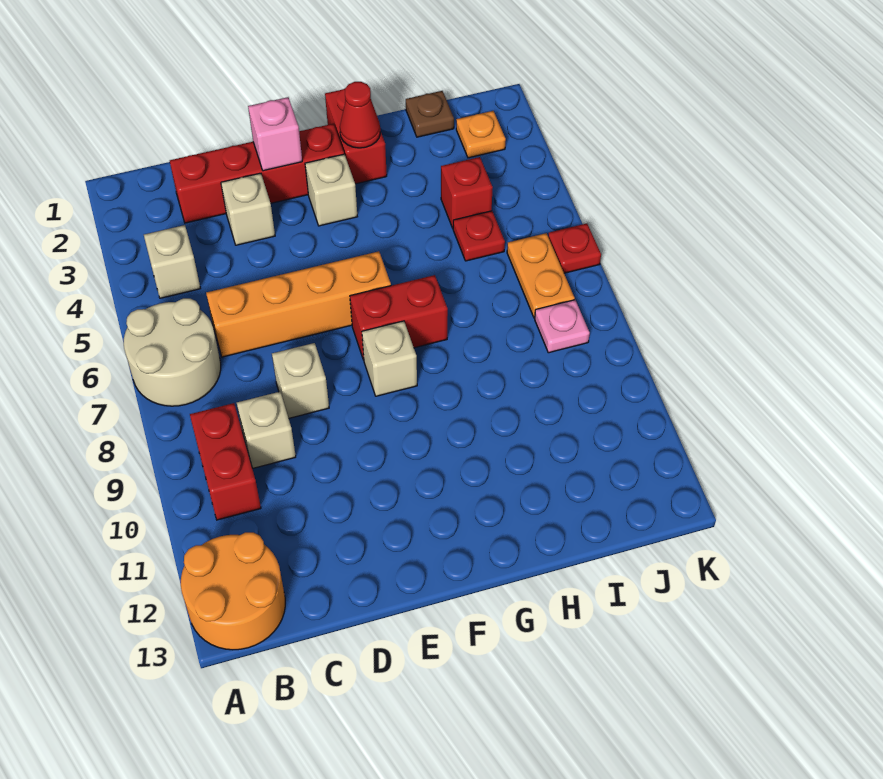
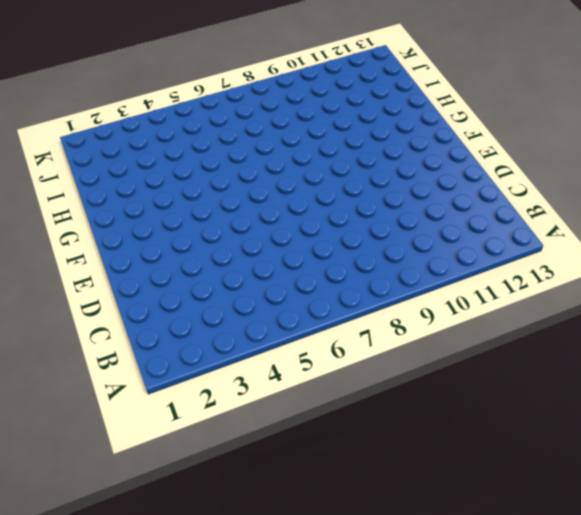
none -> tan round brick A6:B7 level 1
none -> orange round brick A12:B13 level 1
none -> tan brick B4 level 1

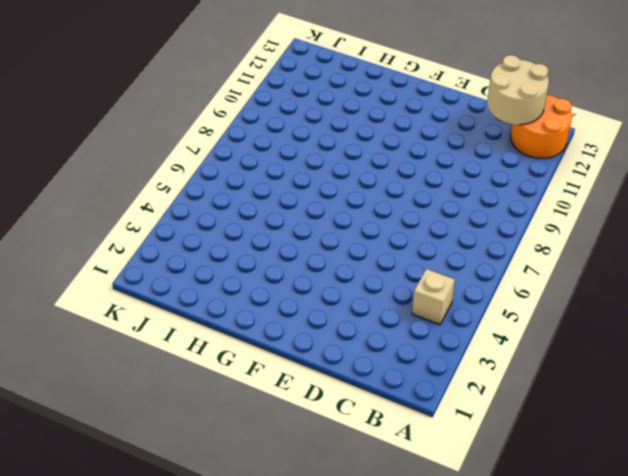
tan round brick B12:C13 level 2 -> tan round brick A6:B7 level 1
none -> red brick B9:B10 level 1
none -> red brick C2:F2 level 1
none -> orange brick C6:F6 level 1

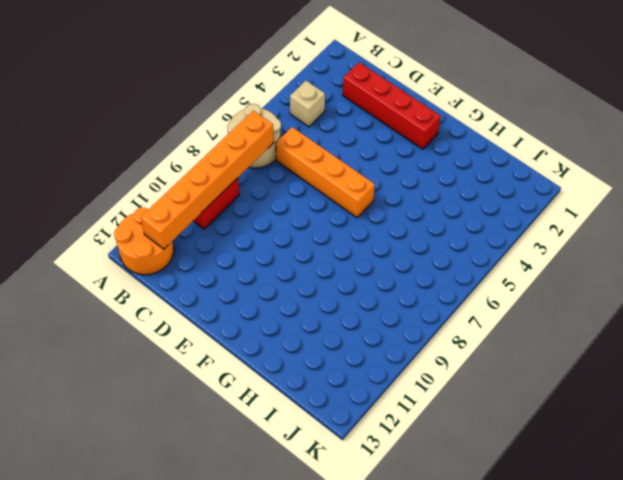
orange brick B7:B12 level 2 -> none
none -> tan brick C9 level 1
none -> tan brick D3 level 1
none -> tan brick D8 level 1

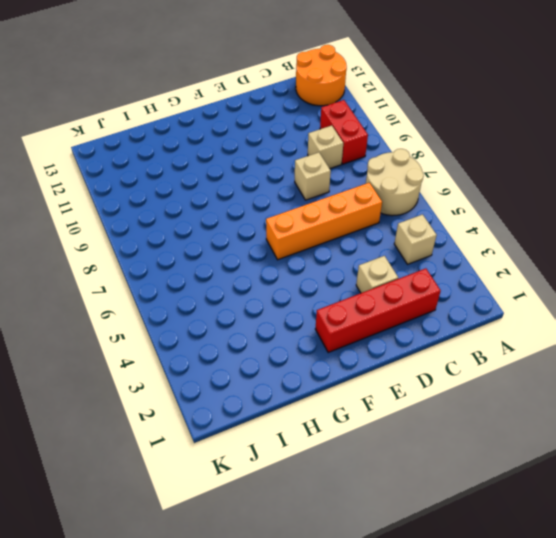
none -> tan brick F3 level 1
none -> red brick F7:G7 level 1
none -> tan brick F8 level 1

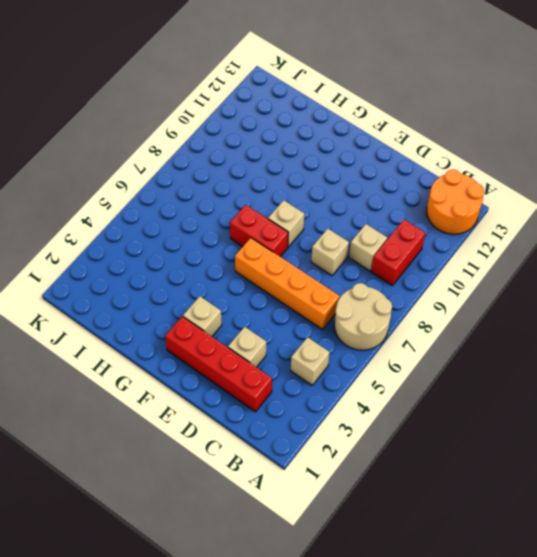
none -> red brick G1:G2 level 1
none -> brown plate I1 level 1
none -> red brick I4 level 1

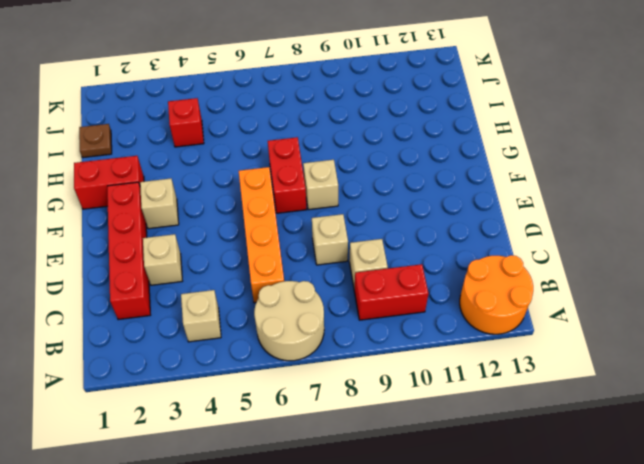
none -> red plate I5 level 1
none -> orange plate J2 level 1
none -> orange plate J6:J7 level 1

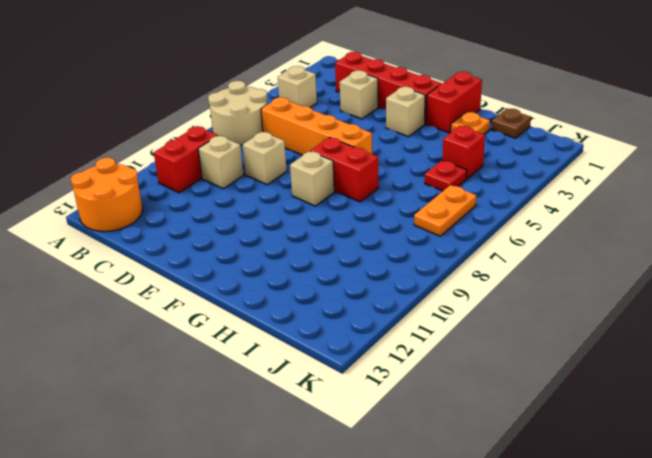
orange plate H2 level 1 -> orange plate J2 level 1
none -> pink plate J8 level 1
none -> red plate K6 level 1
none -> pink brick E2 level 2

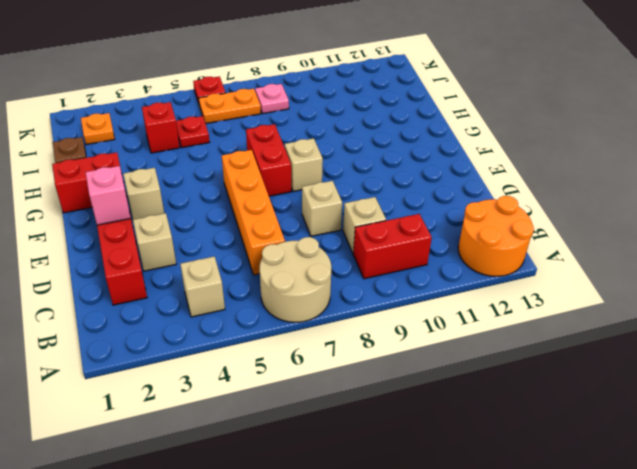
none -> red cone G2 level 2

